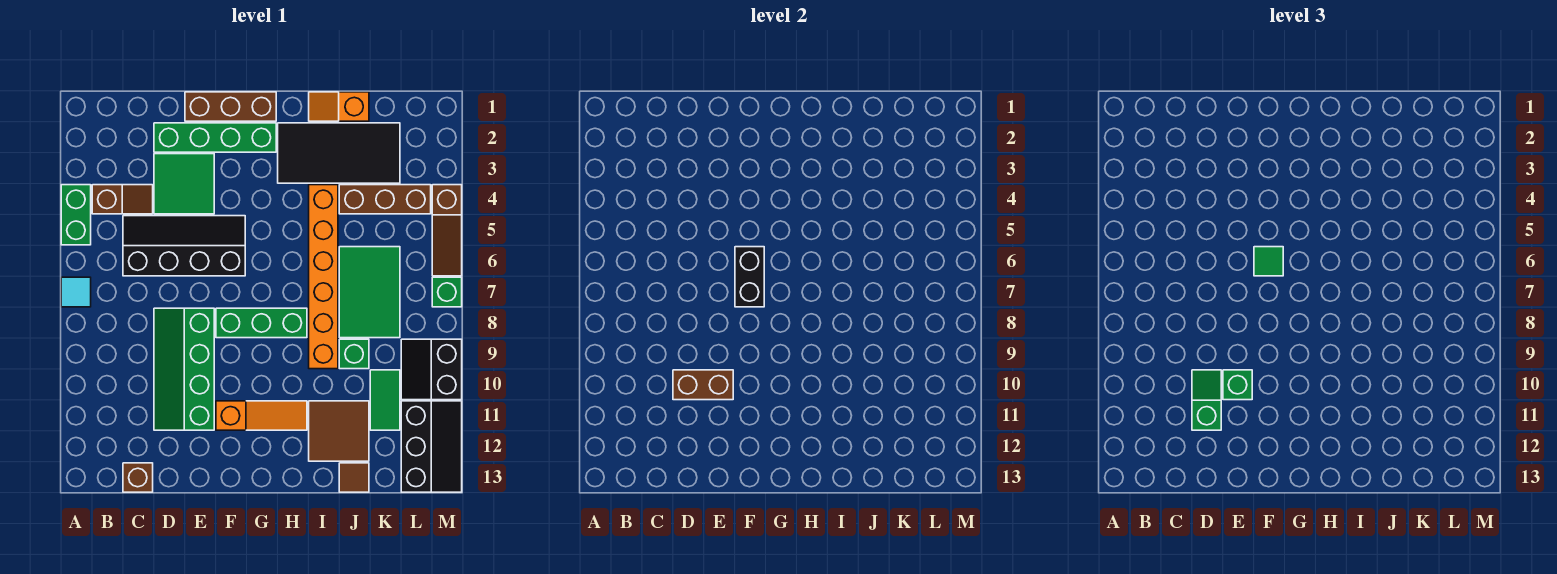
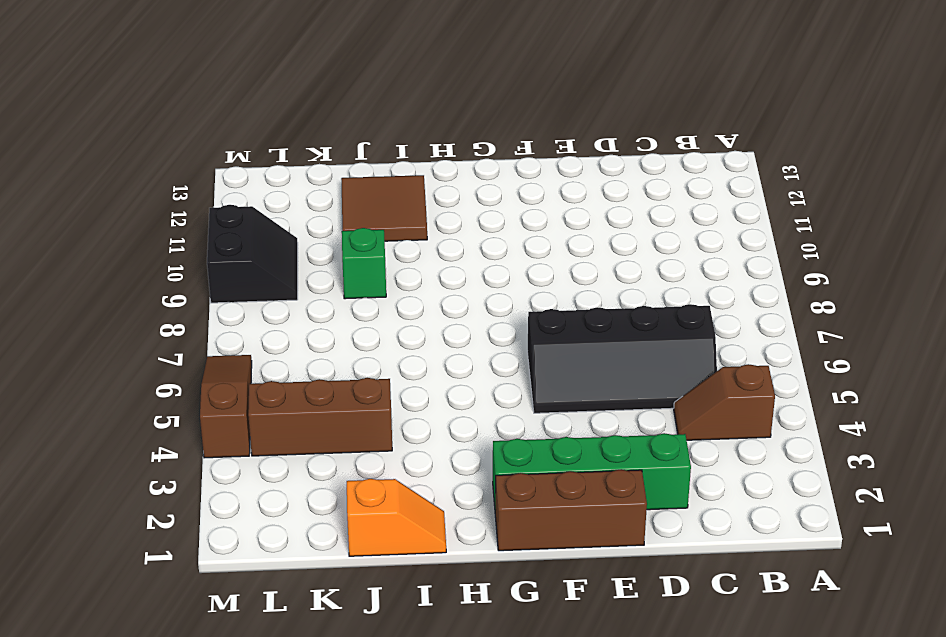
none -> green brick A4:A5 level 1
none -> cyan tile A7 level 1
none -> brown brick C13 level 1

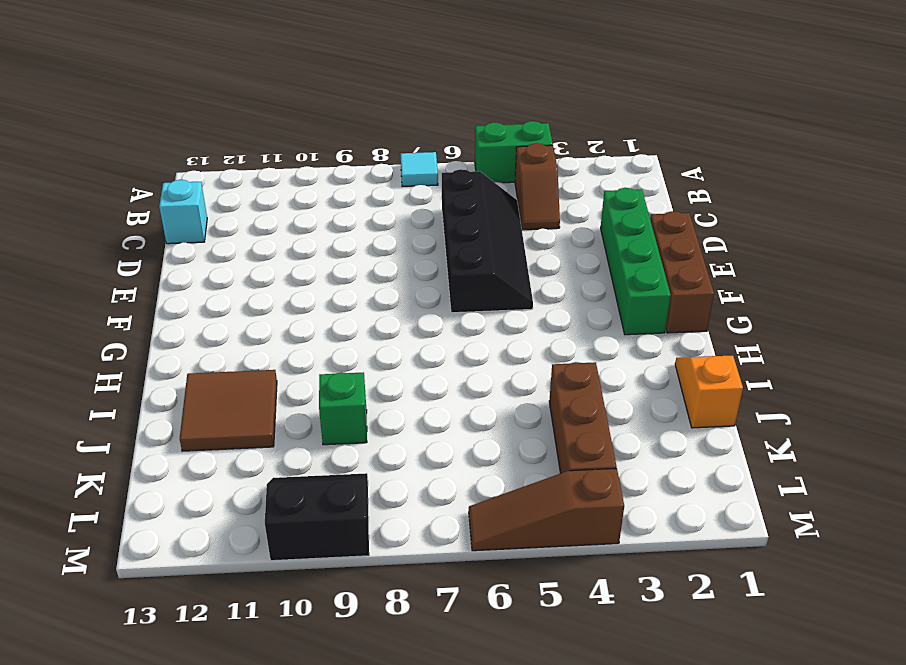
cyan brick C13 level 1 -> brown brick C13 level 1
none -> green tile D3:E4 level 1
none -> green slope D8:E11 level 1 top E
none -> green brick F8:H8 level 1

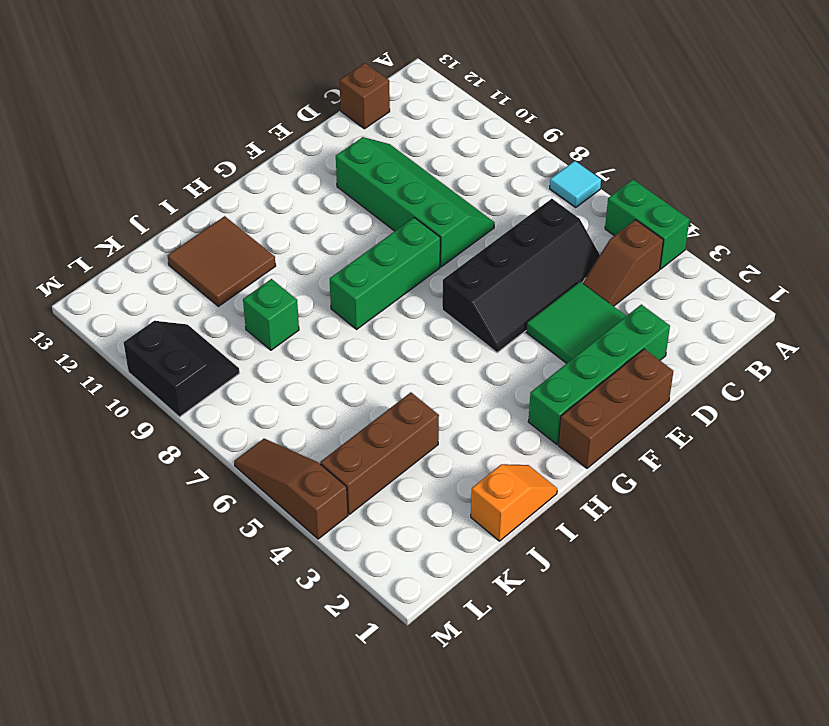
none -> orange slope F11:H11 level 1 top F
none -> black tile H2:K3 level 1
none -> orange brick I4:I9 level 1

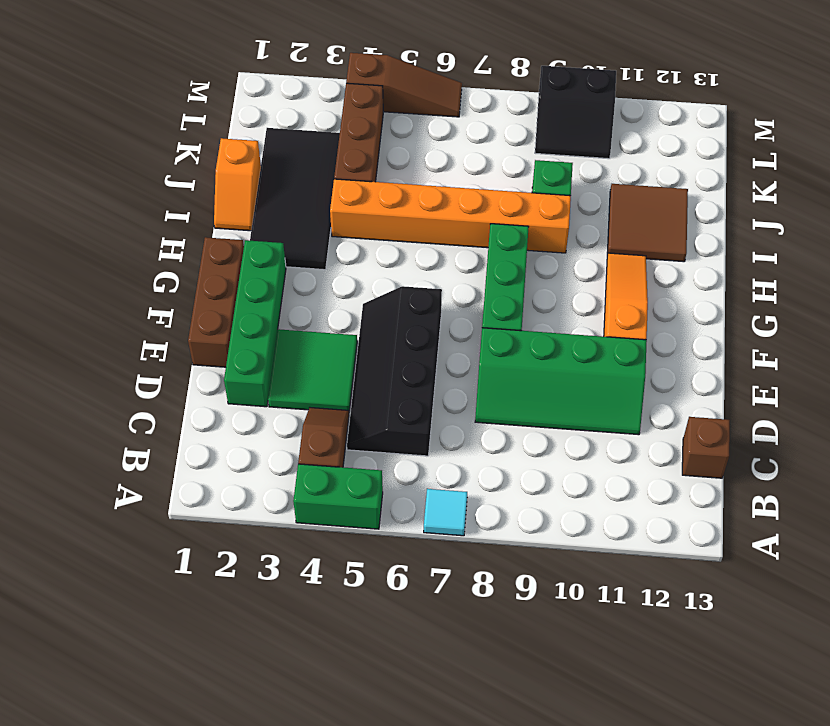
none -> green tile J6:K8 level 1
none -> brown tile J13 level 1
none -> green tile K10:K11 level 1

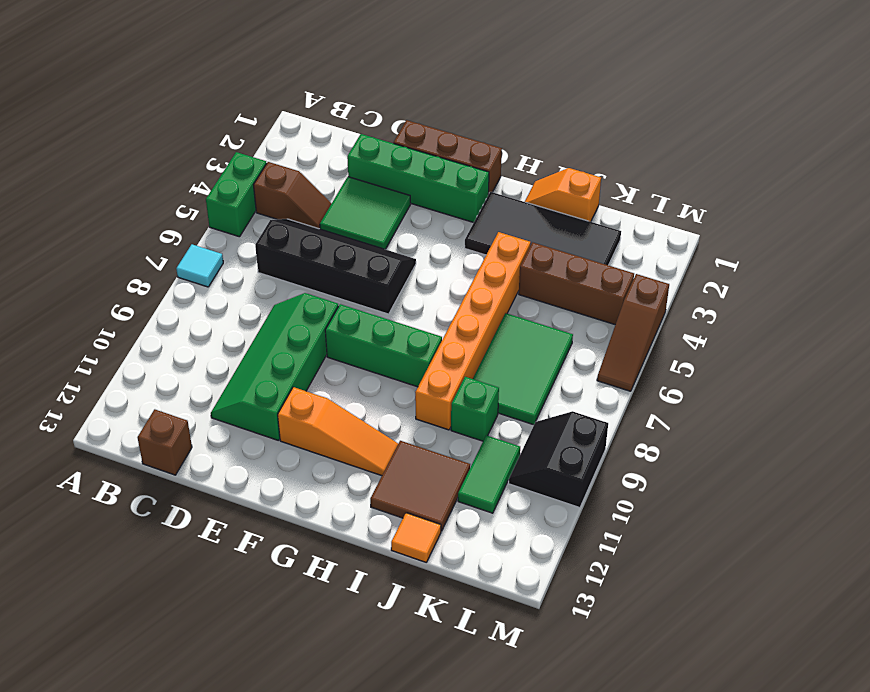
orange tile J13 level 1 -> brown tile J13 level 1
none -> black slope L11:M13 level 1 top L
none -> green brick M7 level 1
none -> brown brick D10:E10 level 2

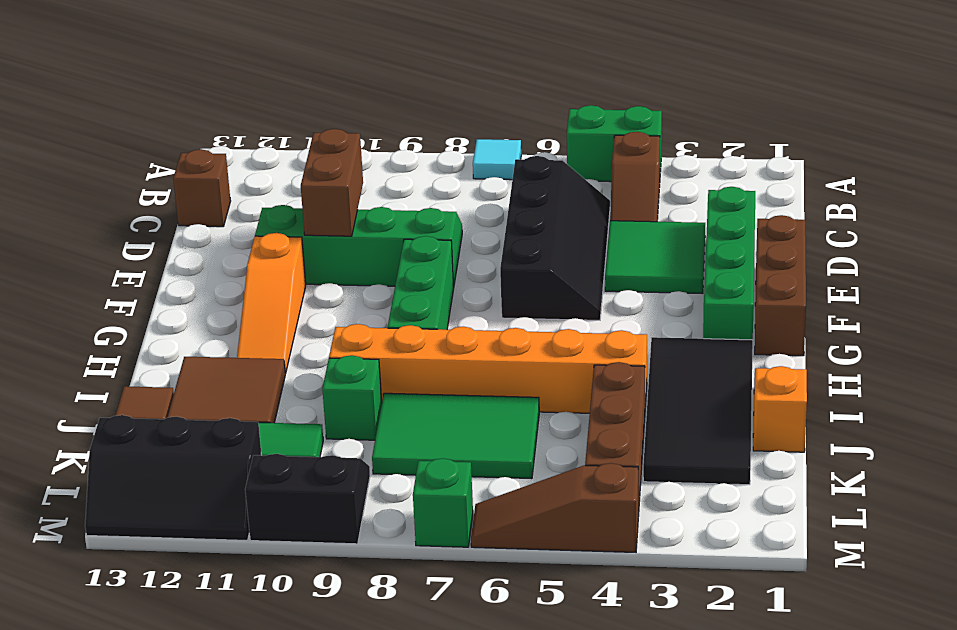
none -> black brick F6:F7 level 2
none -> green slope D10:D11 level 3 top 11
none -> green brick E10 level 3

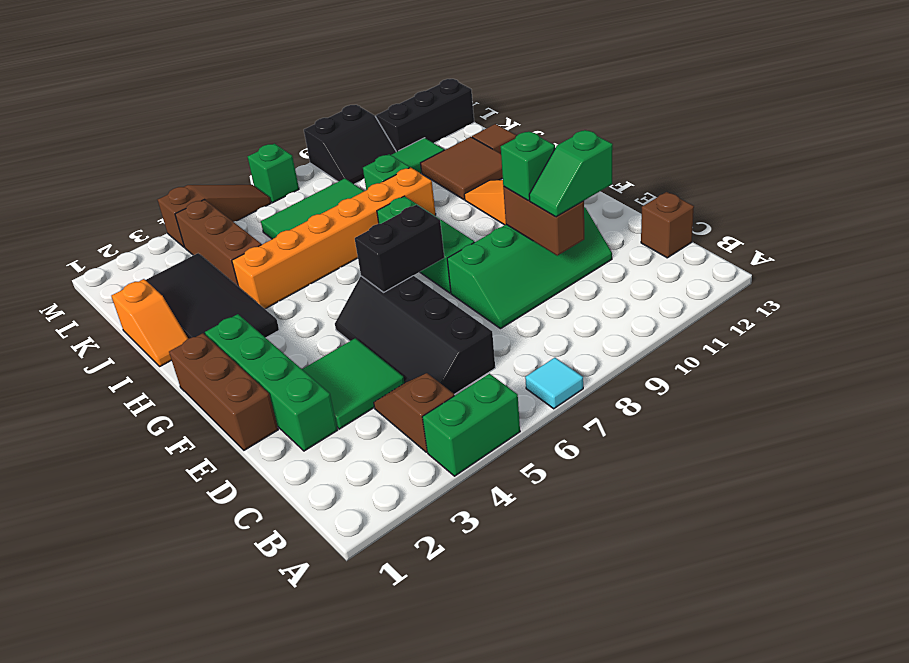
none -> green tile F6 level 3

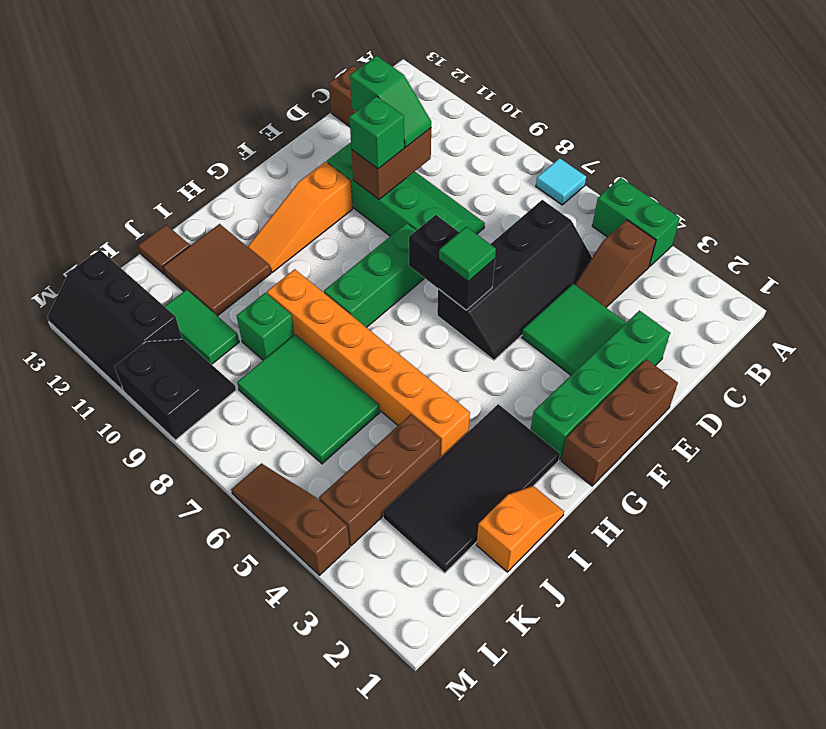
none -> green brick M7 level 1

